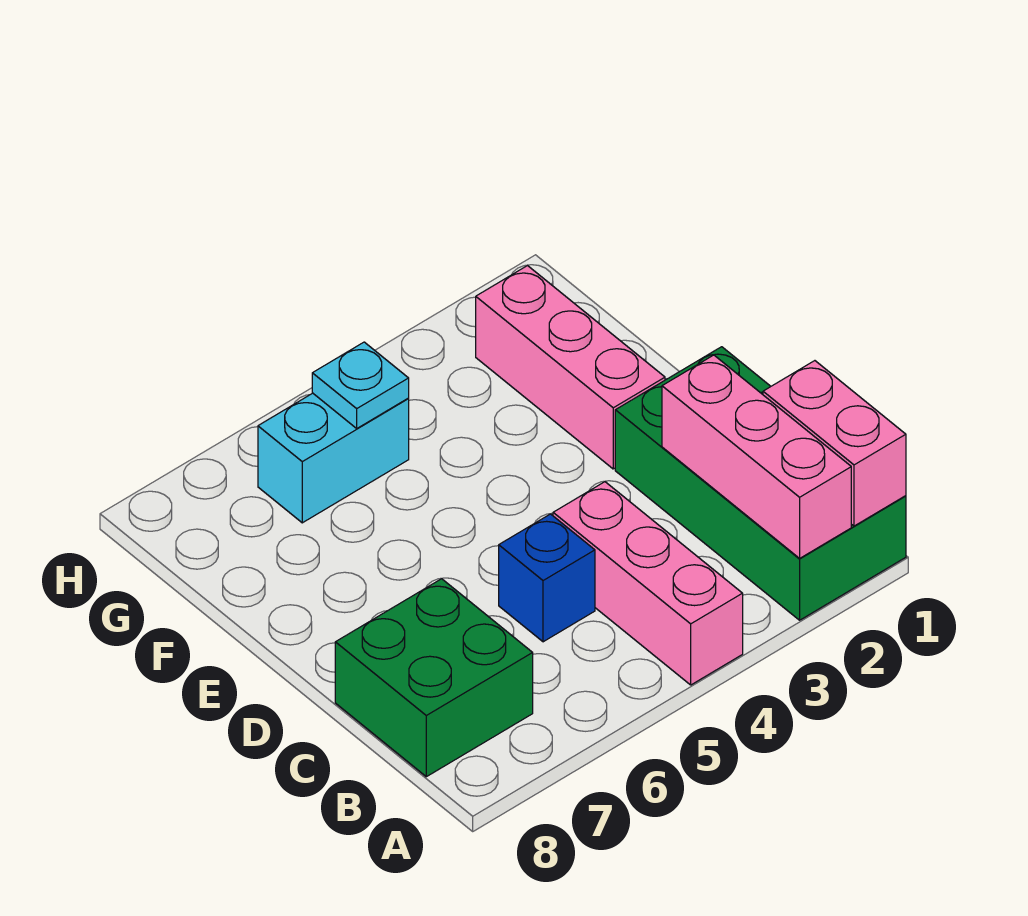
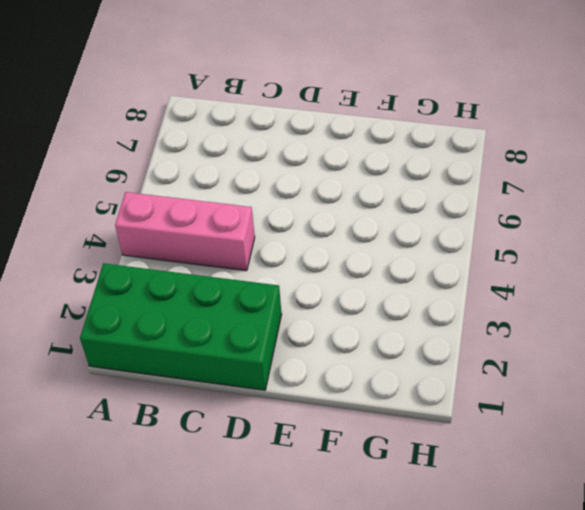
none -> green brick B7:C8 level 1
none -> blue brick C5 level 1

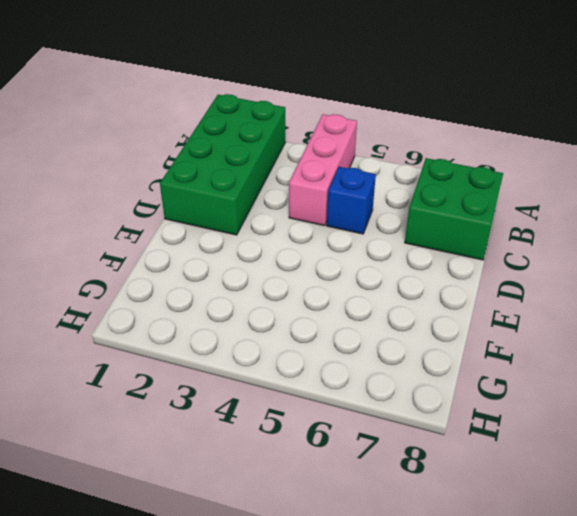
none -> pink brick E2:G2 level 1
none -> cyan brick G5:G6 level 1

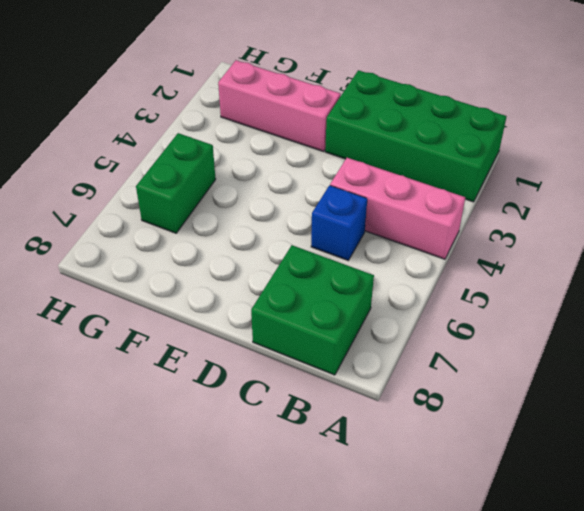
green brick G5:G6 level 1 -> cyan brick G5:G6 level 1
none -> pink brick A1:B1 level 2
none -> pink brick A2:C2 level 2

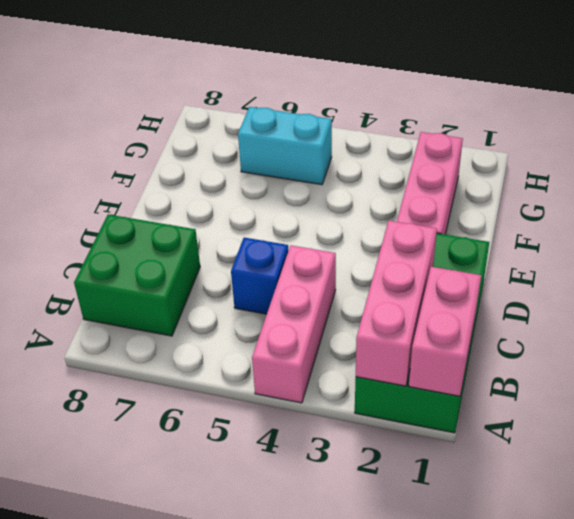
none -> cyan plate G5 level 2

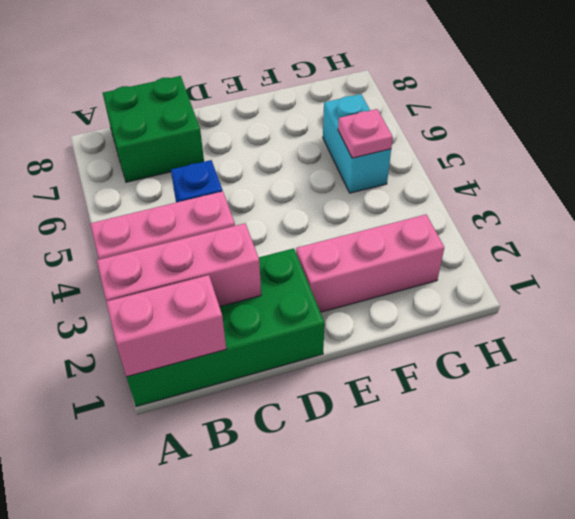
pink plate G5 level 2 -> cyan plate G5 level 2

